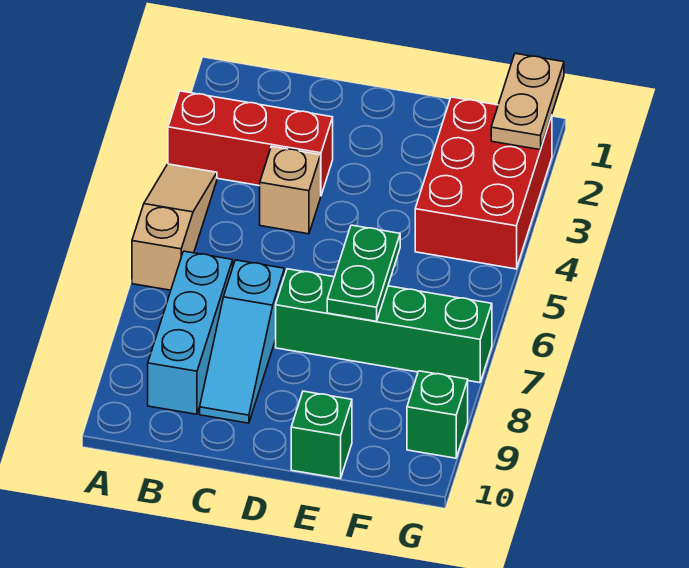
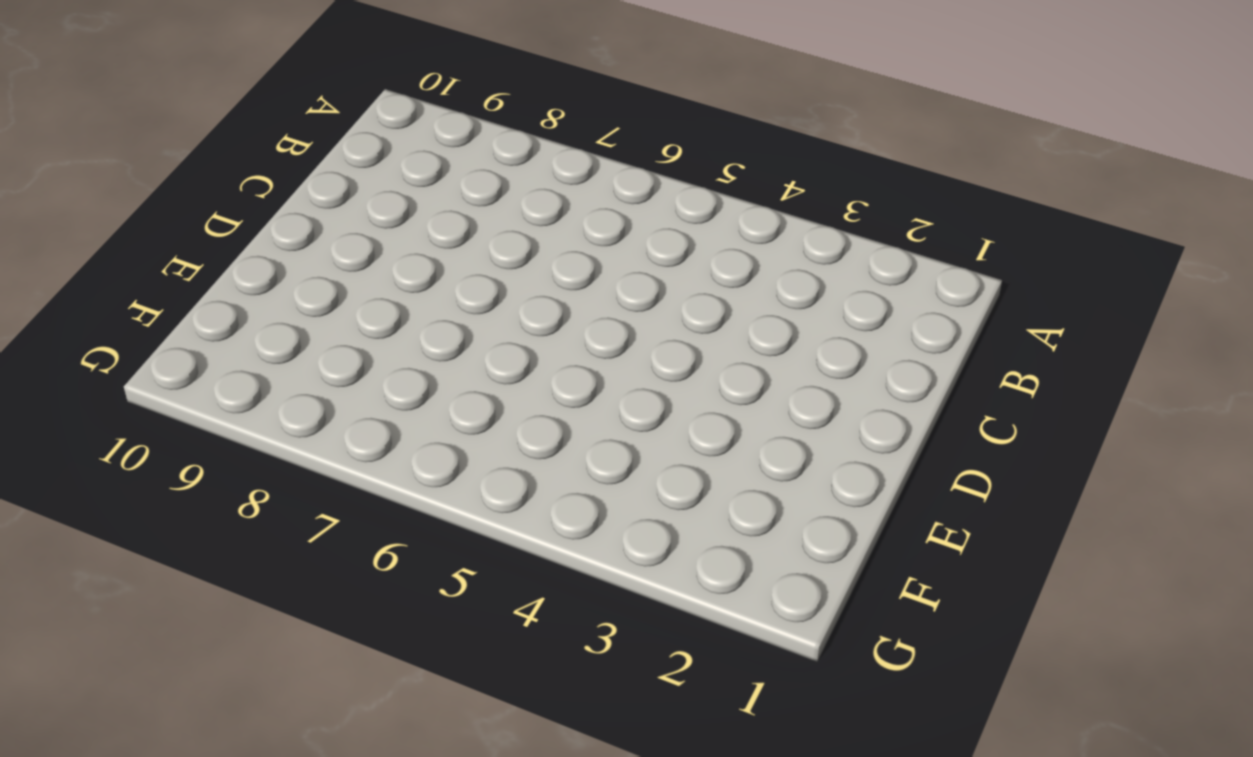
none -> red brick A3:C3 level 1
none -> tan slope A4:A6 level 1 top 6

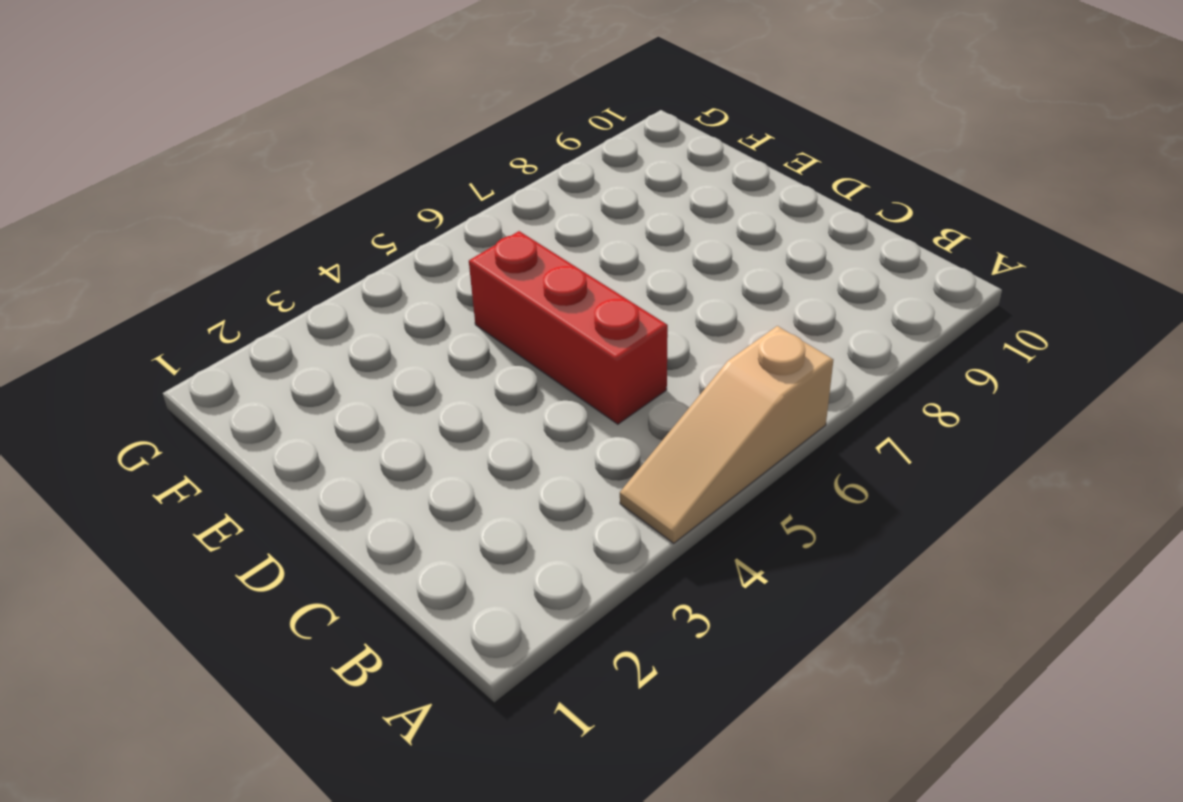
red brick C5:E5 level 1 -> red brick A3:C3 level 1
none -> cyan brick B7:B9 level 1
none -> tan brick C4 level 1

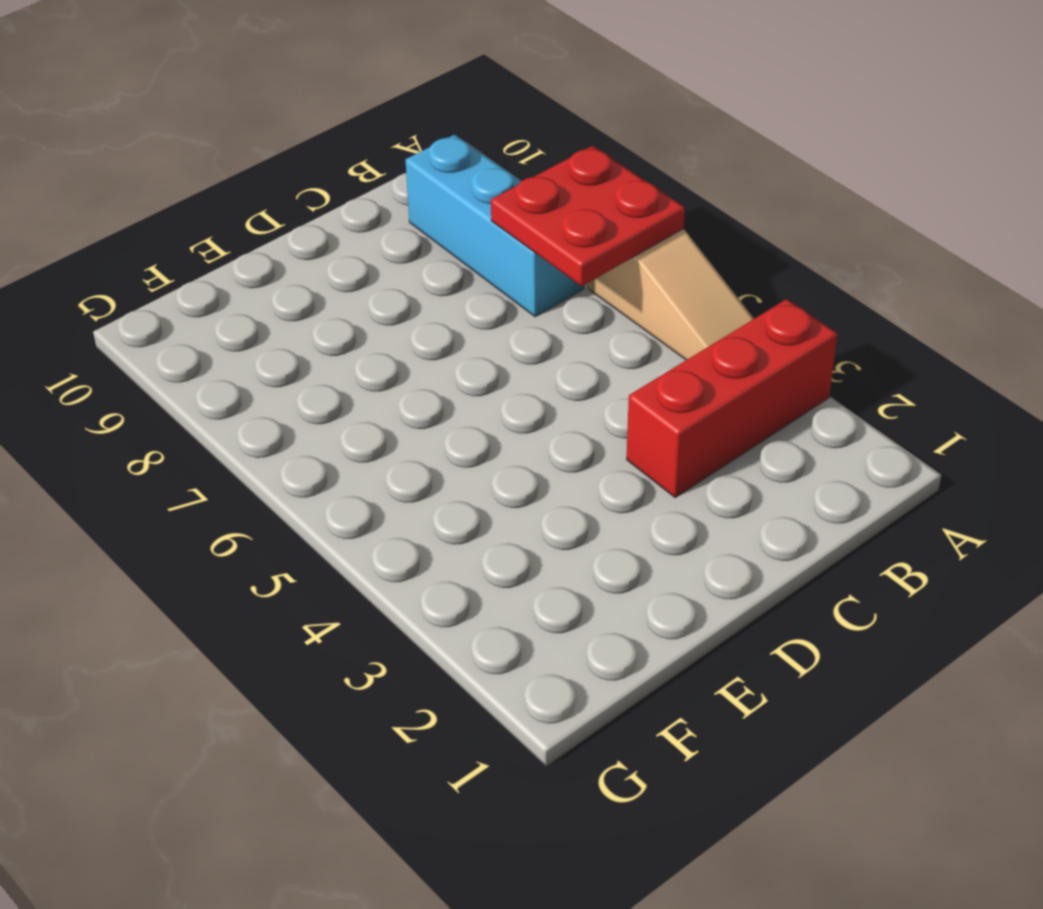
red plate A6:B7 level 2 -> none
none -> tan brick C4 level 1
none -> cyan slope C7:C9 level 1 top 7

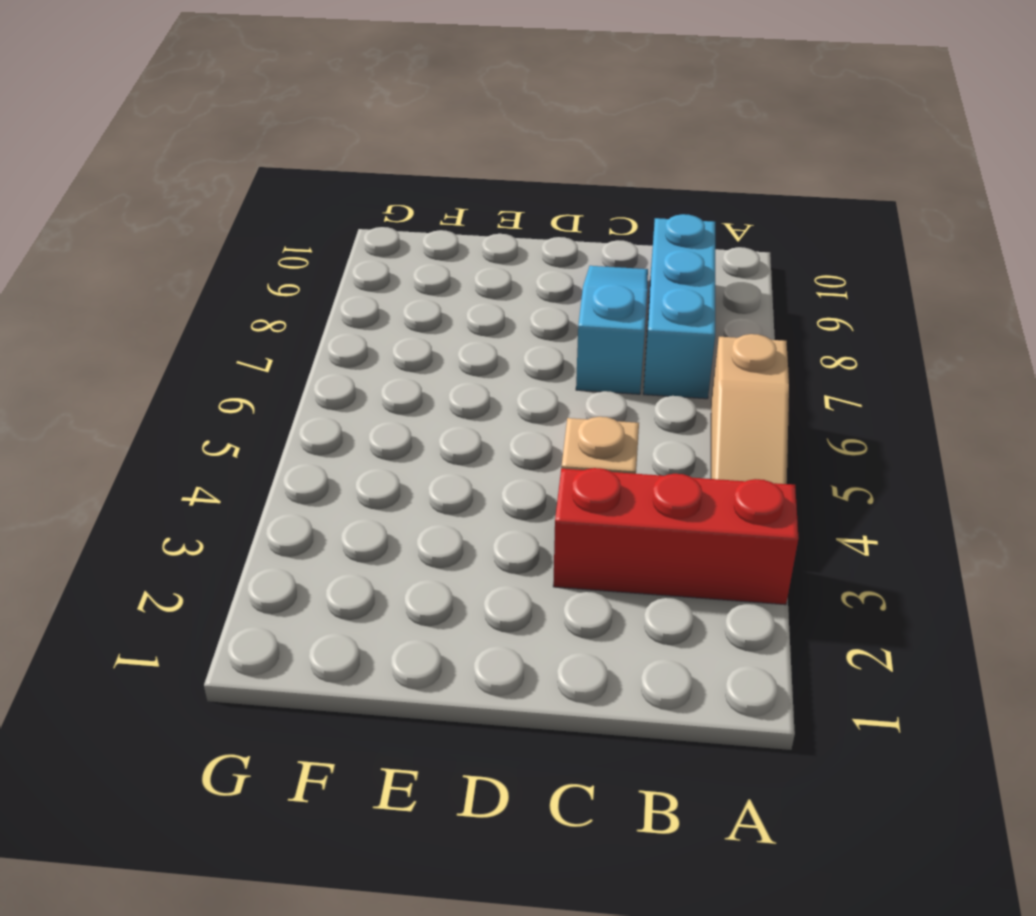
none -> green brick D7:G7 level 1
none -> green brick E10 level 1

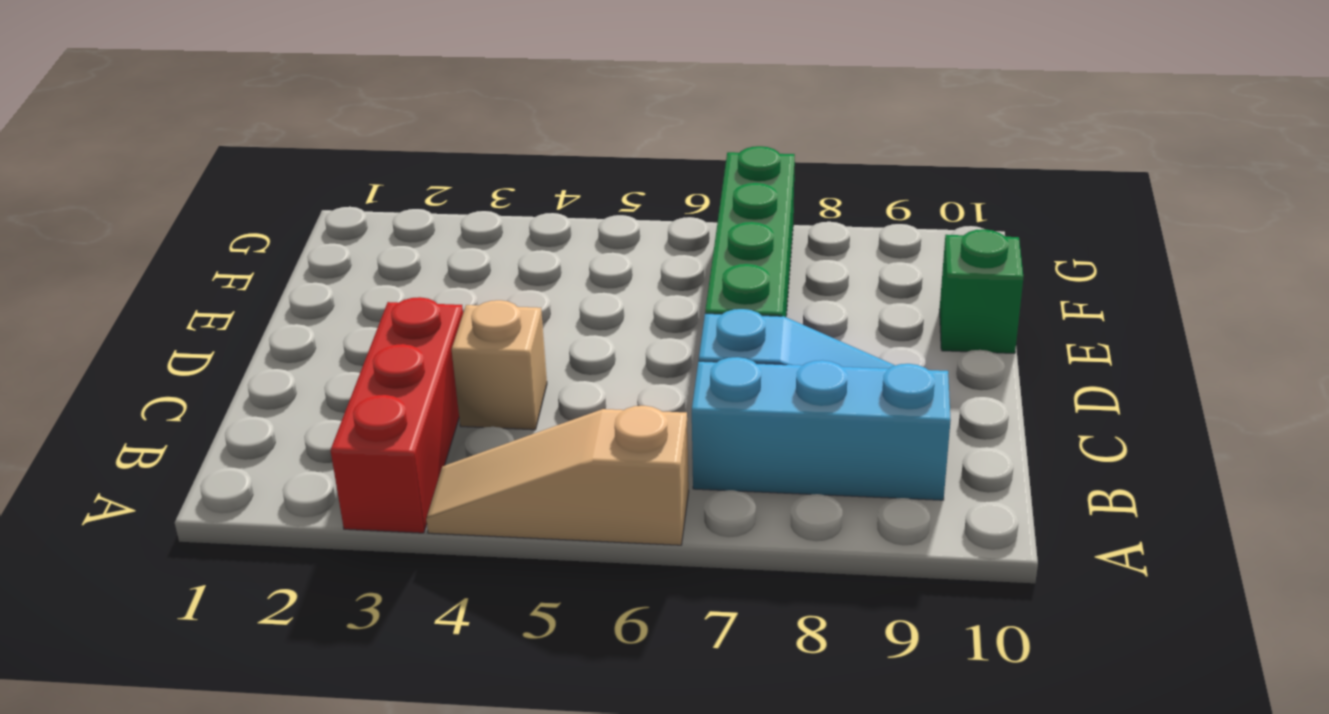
none -> red brick F2:G4 level 1
none -> green brick G9 level 1

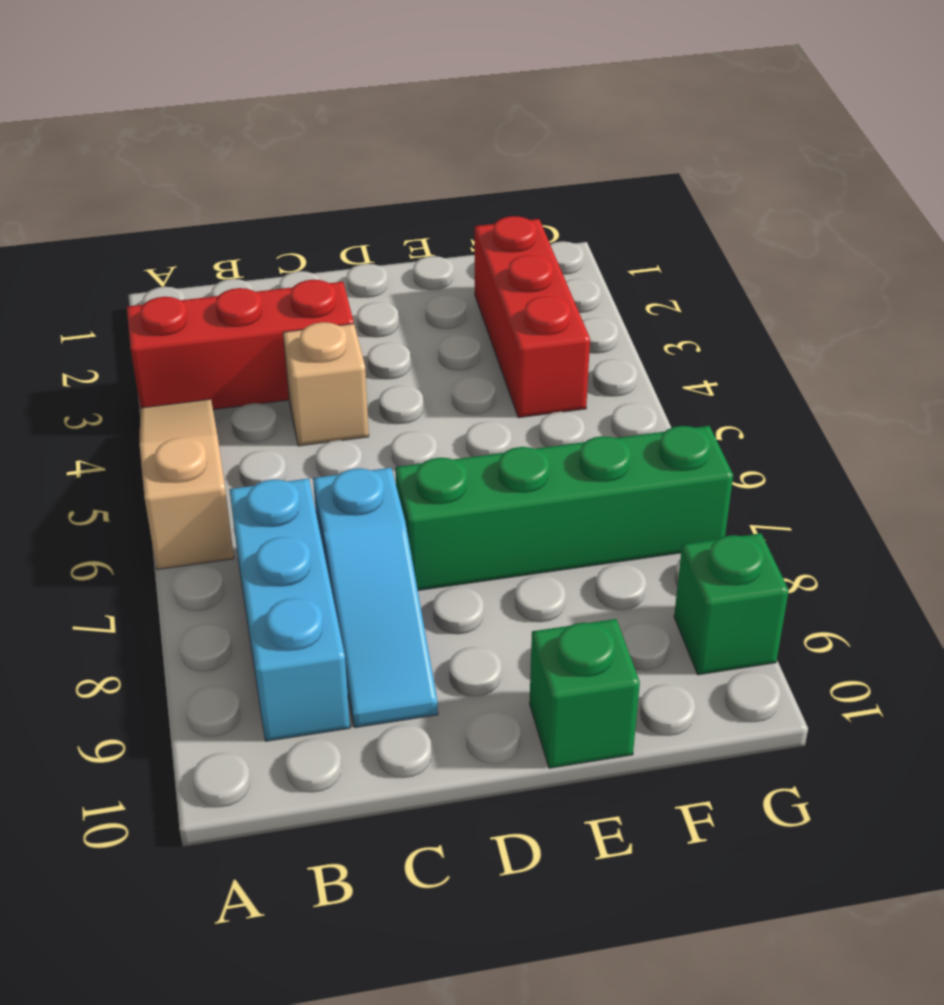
red brick F2:F4 level 1 -> red brick F2:G4 level 1
none -> green plate E6:E7 level 2
none -> tan plate G1:G2 level 2

